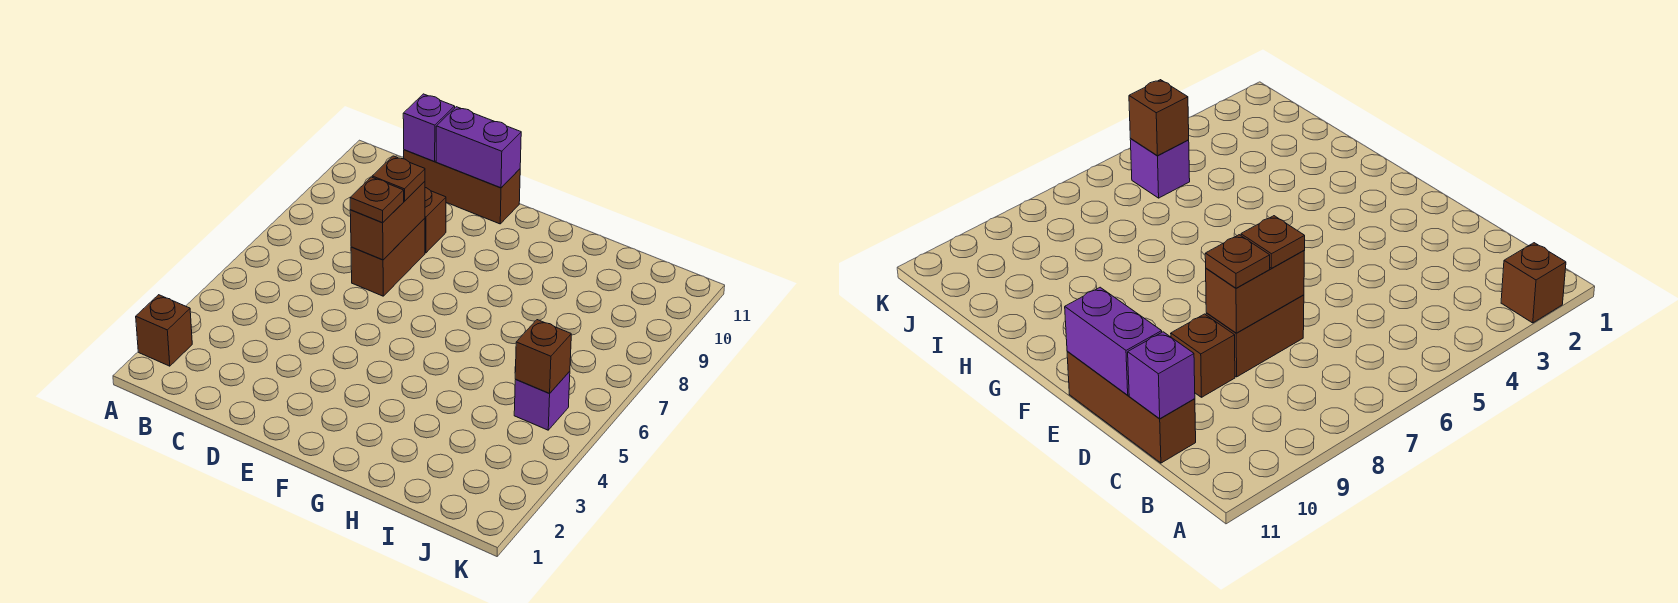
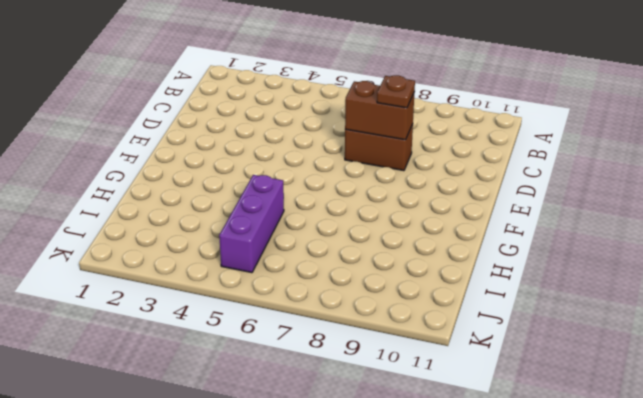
purple brick H5:J5 level 1 -> purple brick J5 level 1
none -> brown brick A2 level 1
none -> brown brick C11:E11 level 1

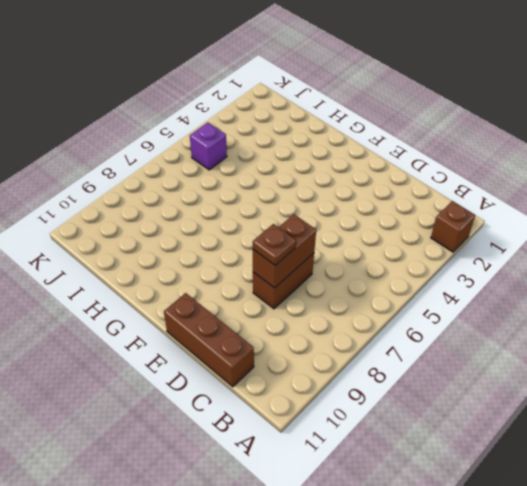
none -> brown brick D9 level 1
none -> purple brick C11 level 2

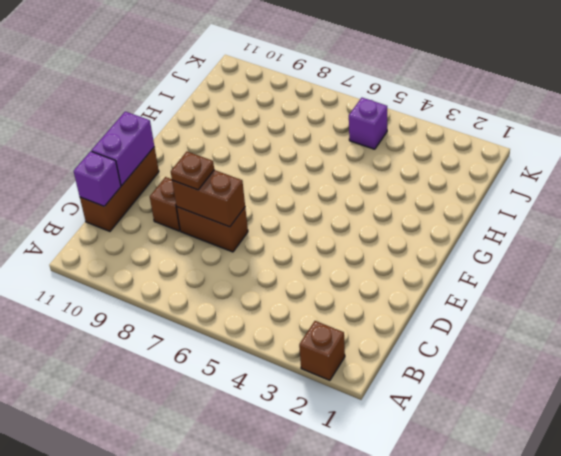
none -> brown brick J5 level 2
none -> brown plate D7 level 3

